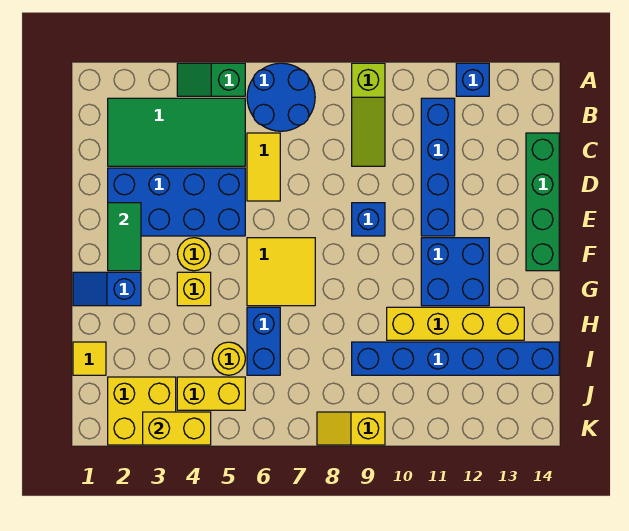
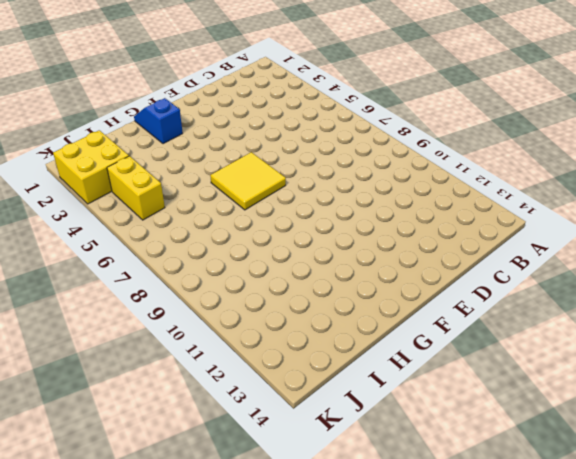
none -> green slope A4:A5 level 1 top 5
none -> blue round brick A6:B7 level 1
none -> lime slope A9:C9 level 1 top A

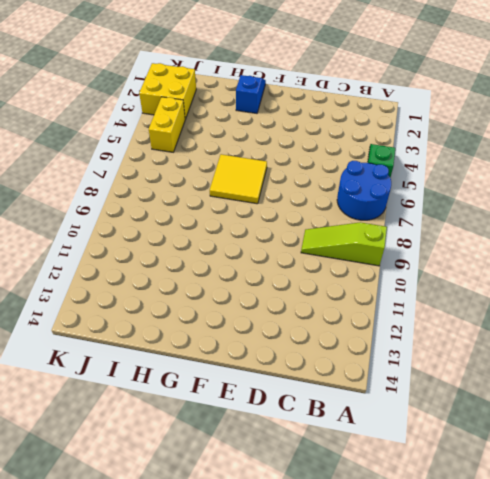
none -> blue brick A12 level 1
none -> green tile B2:C5 level 1
none -> blue brick B11:E11 level 1

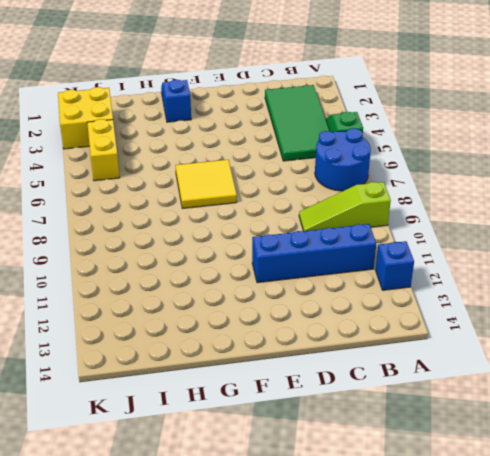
none -> yellow tile C6:D6 level 1
none -> green brick C14:F14 level 1
none -> blue brick D2:E5 level 1

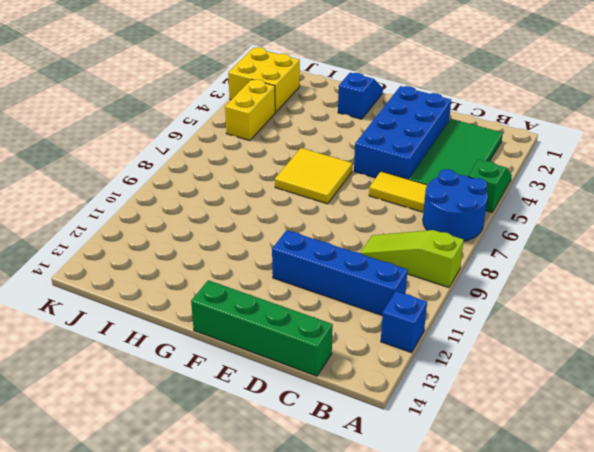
none -> blue brick E9 level 1
none -> yellow round brick F4 level 1
none -> blue brick F11:G12 level 1

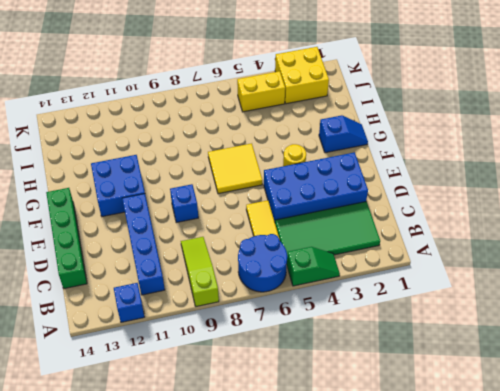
none -> yellow brick G4 level 1
none -> blue brick H6:I6 level 1
none -> yellow brick H10:H13 level 1

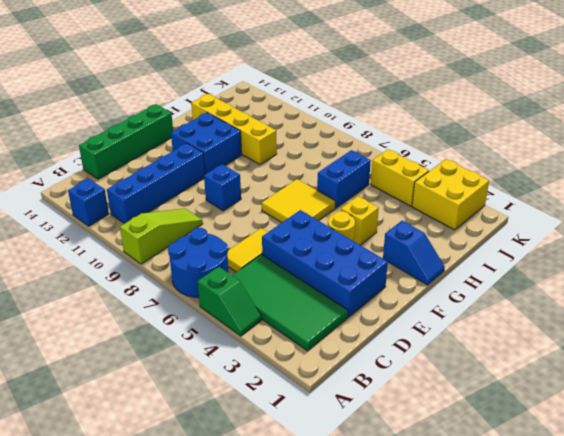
none -> yellow tile I1 level 1
none -> yellow round brick I5 level 1
none -> blue brick I9:I14 level 1

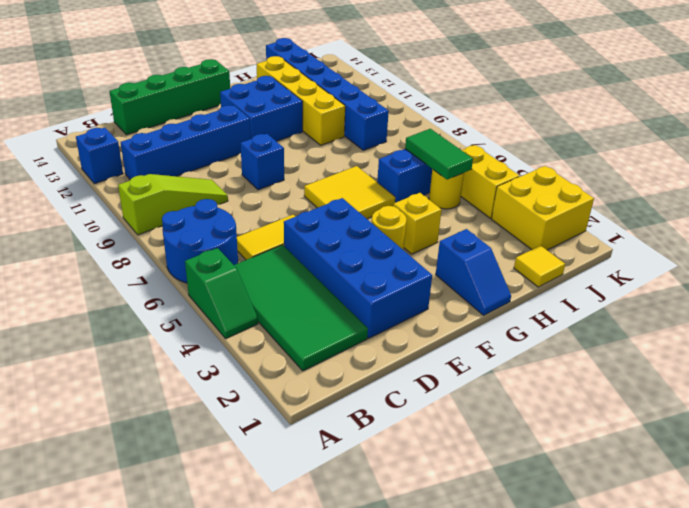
green tile I5:I6 level 2 -> green tile E2:F2 level 2
none -> yellow slope K8:K9 level 1 top 9
none -> yellow brick K3:K4 level 2

